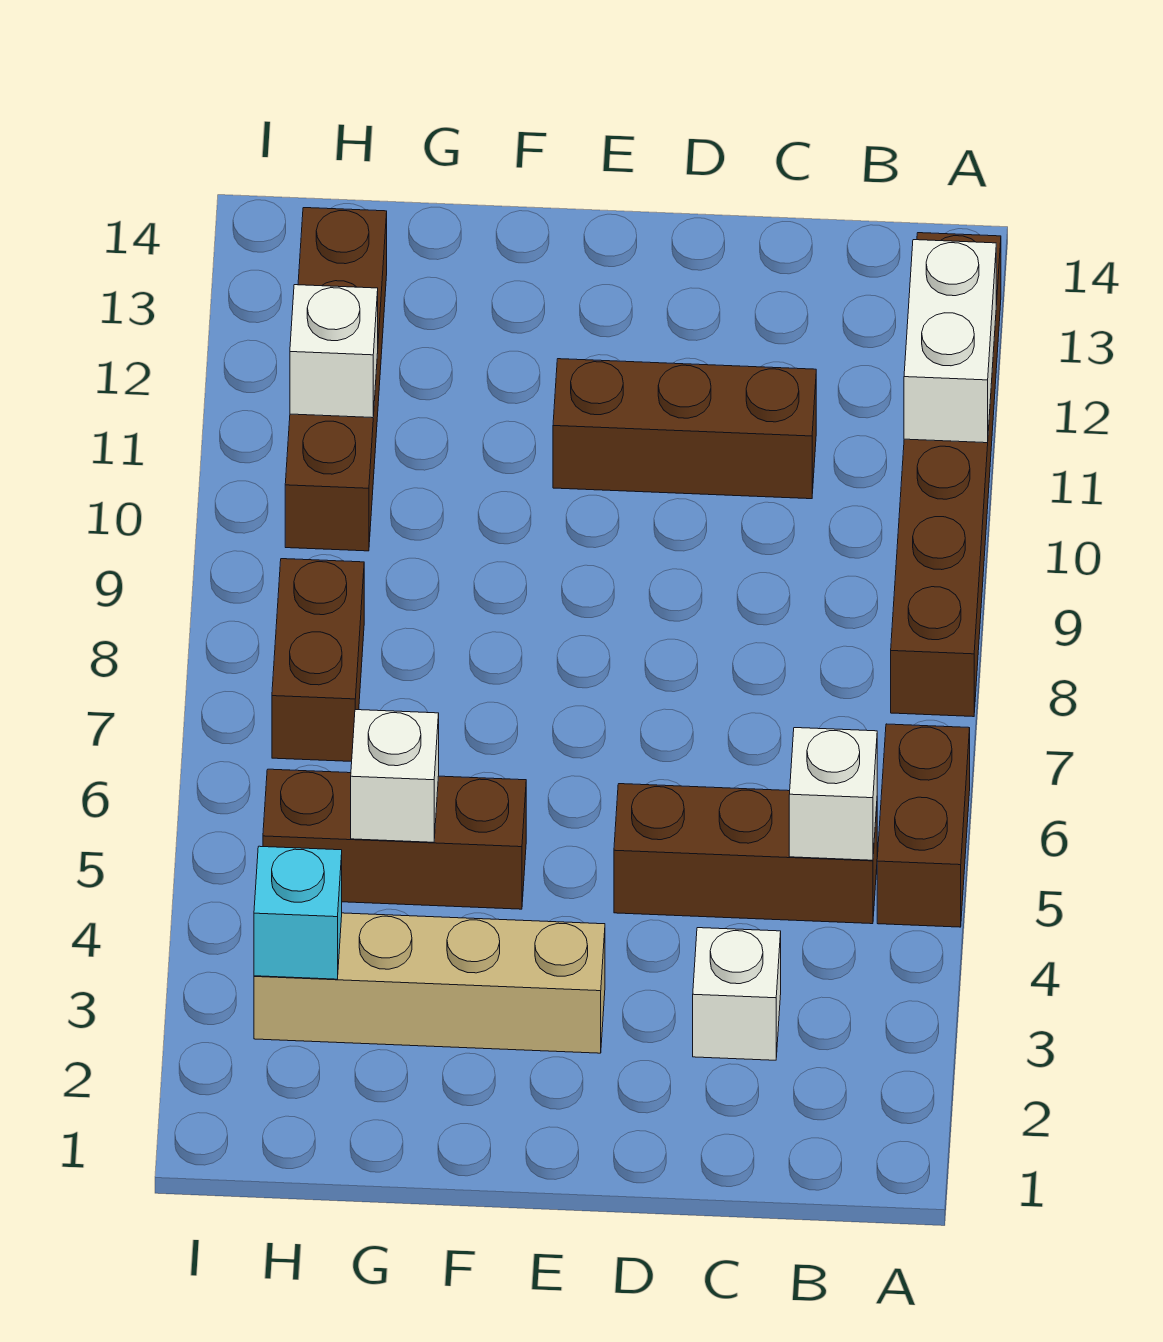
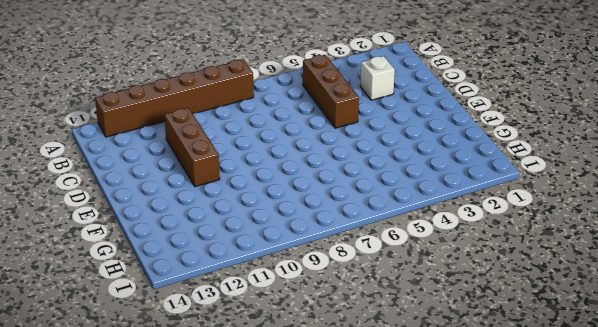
none -> brown brick A5:A6 level 1
none -> tan brick E3:H3 level 1
none -> brown brick F5:H5 level 1

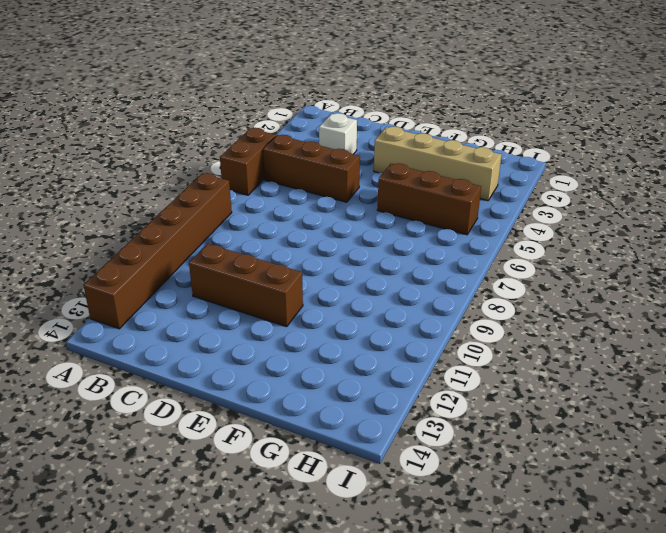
none -> brown brick H7:H8 level 1
none -> brown brick H10:H13 level 1
none -> white brick A11:A12 level 2

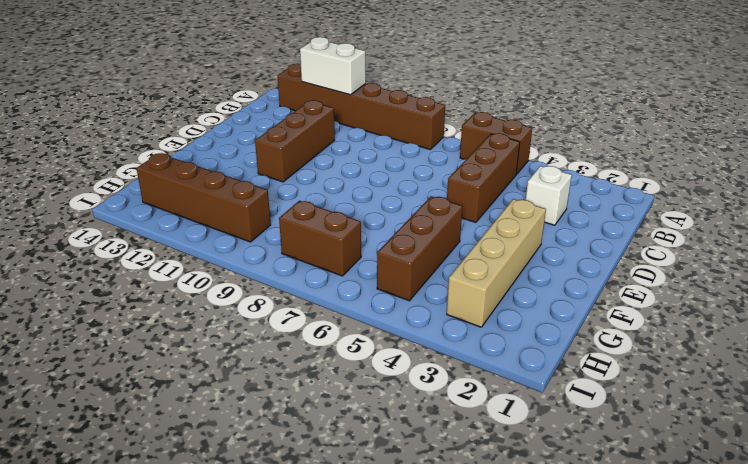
none -> white brick B5 level 2
none -> white brick G5 level 2
none -> cyan brick H3 level 2

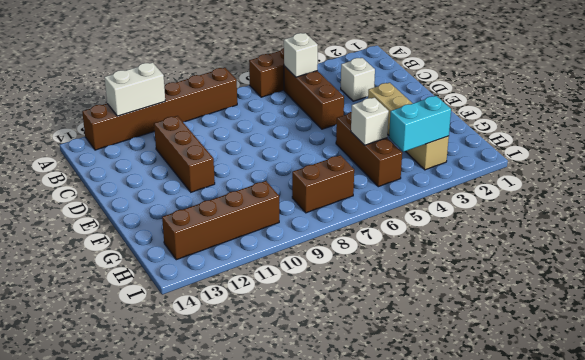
cyan brick H3:H4 level 2 -> cyan brick H3 level 2
none -> white brick H11 level 2

